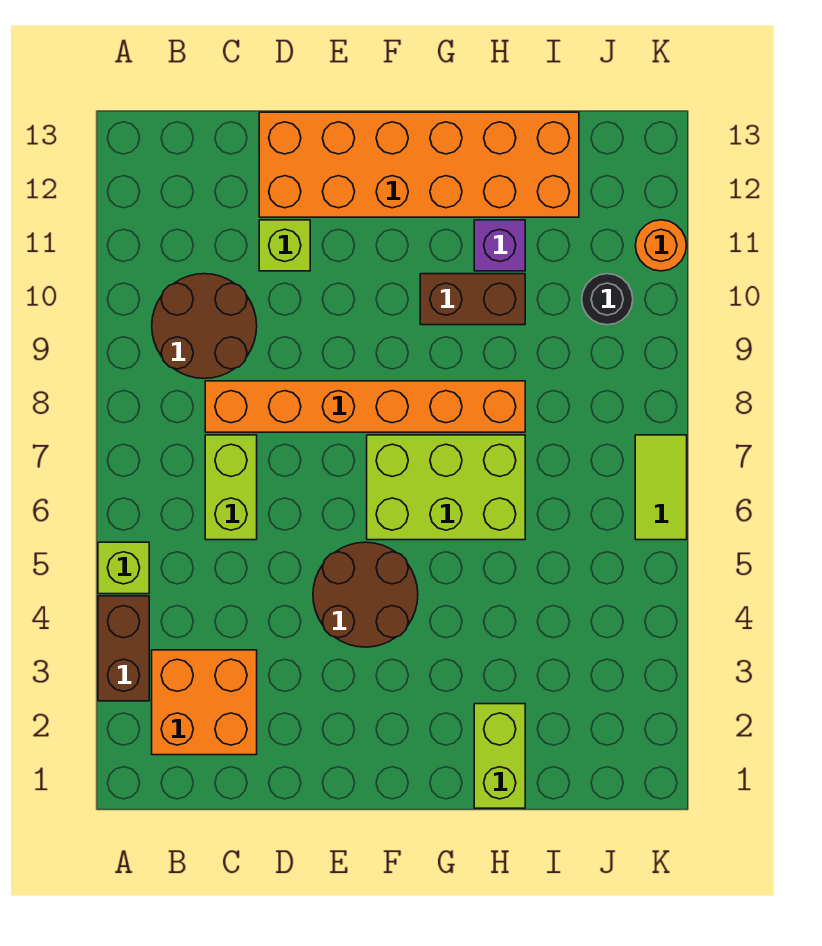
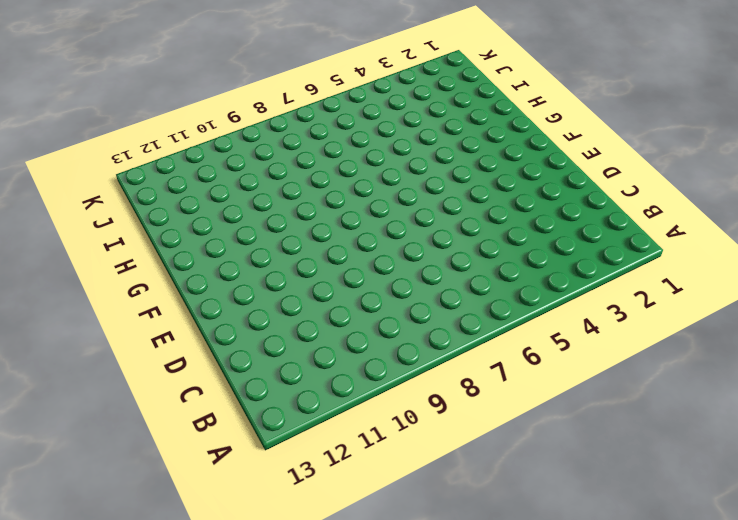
none -> brown brick A3:A4 level 1
none -> lime brick A5 level 1
none -> orange brick B2:C3 level 1

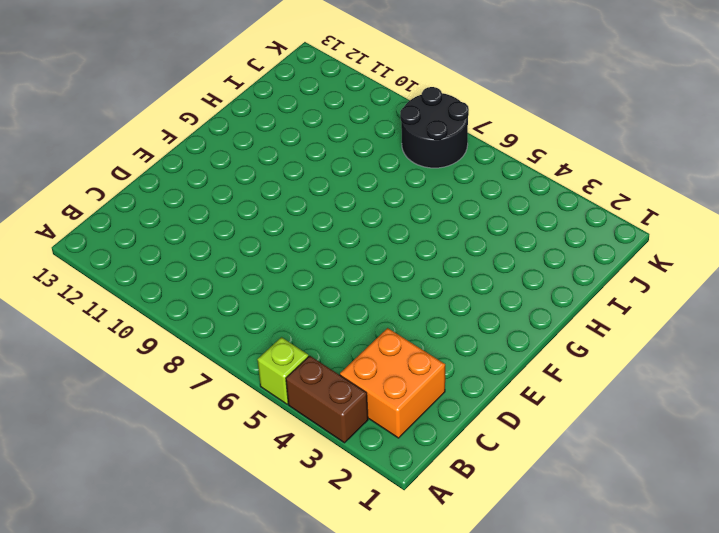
black round brick J7:K8 level 1 -> lime tile K6:K7 level 1
none -> brown round brick B9:C10 level 1
none -> lime brick C6:C7 level 1
none -> orange brick C8:H8 level 1

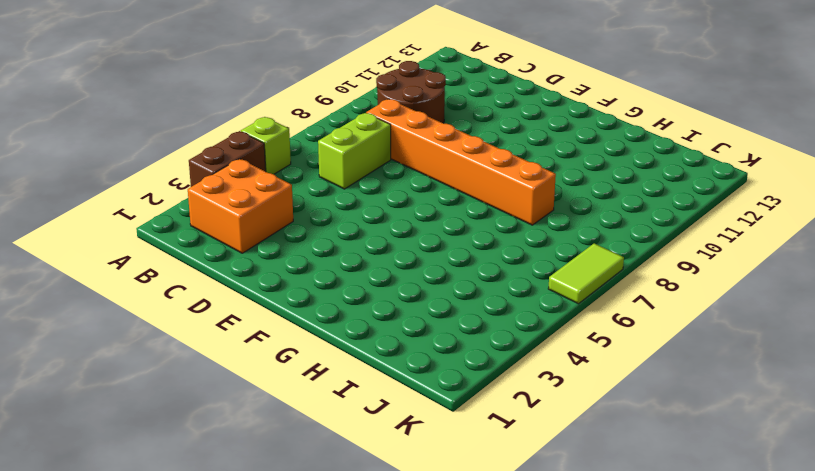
none -> lime brick D11 level 1
none -> orange brick D12:I13 level 1
none -> brown round brick E4:F5 level 1

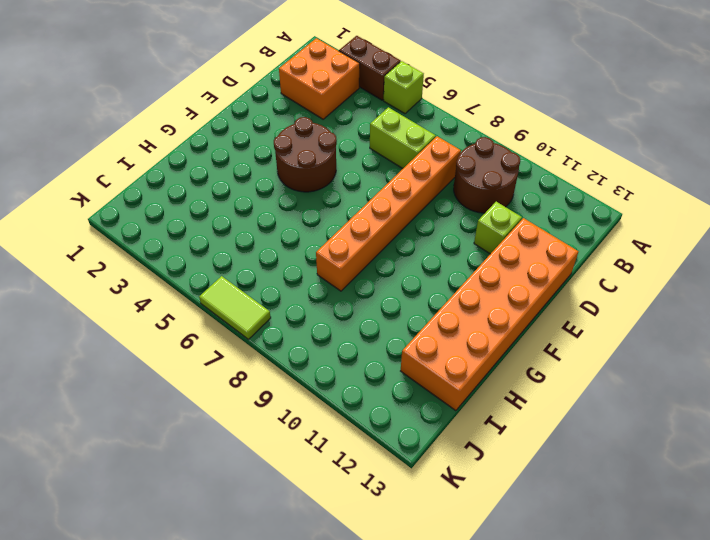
none -> lime brick F6:H7 level 1
none -> brown brick G10:H10 level 1
none -> lime brick H1:H2 level 1

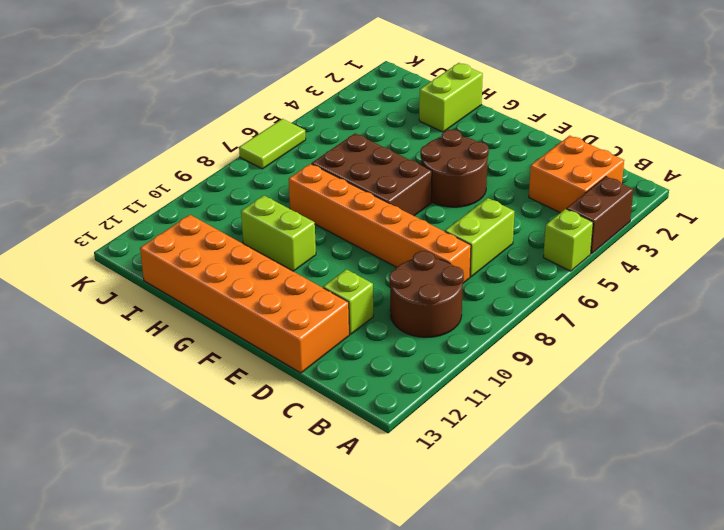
brown brick F6:H7 level 1 -> lime brick F6:H7 level 1
lime brick G10:H10 level 1 -> brown brick G10:H10 level 1
none -> purple brick H11 level 1
none -> black round brick J10 level 1
none -> orange round brick K11 level 1

